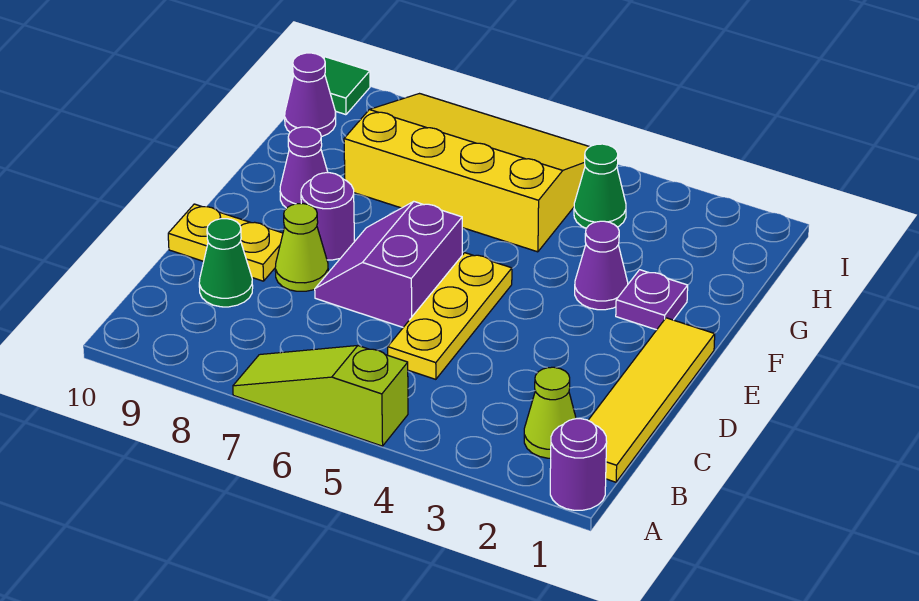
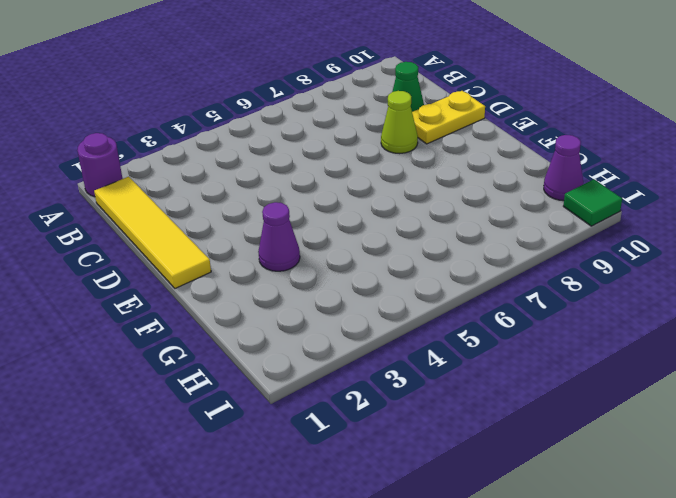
none -> lime slope A5:A7 level 1 top 5
none -> lime cone B2 level 1
none -> yellow plate C5:E5 level 1

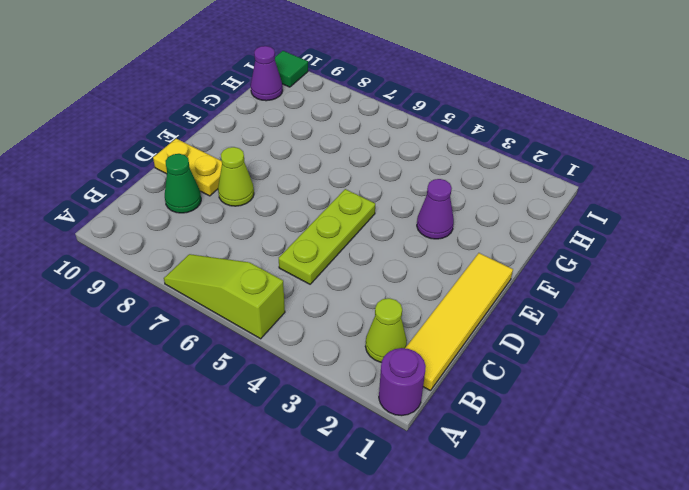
lime plate C5:E5 level 1 -> yellow plate C5:E5 level 1
none -> purple slope D6:E7 level 1 top 6
none -> purple round brick E8 level 1
none -> purple plate F2 level 1

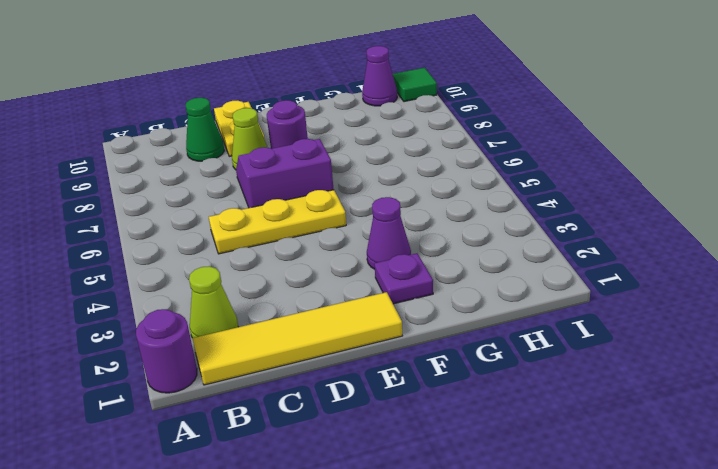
none -> lime slope A5:A7 level 1 top 5
none -> purple cone F9 level 1
none -> yellow slope G5:I8 level 1 top G

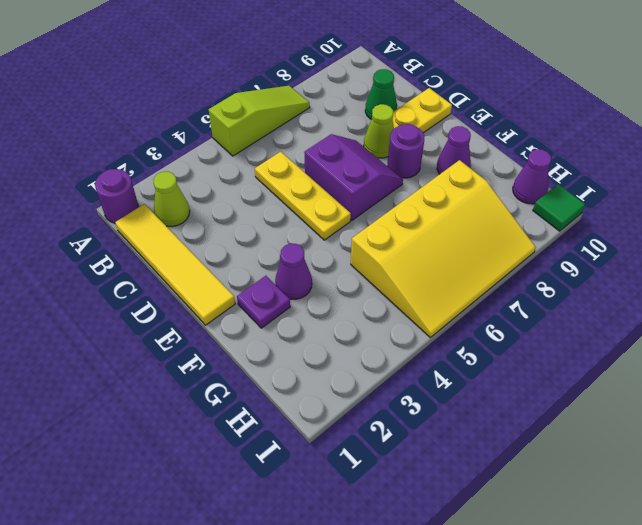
none -> green cone H4 level 1

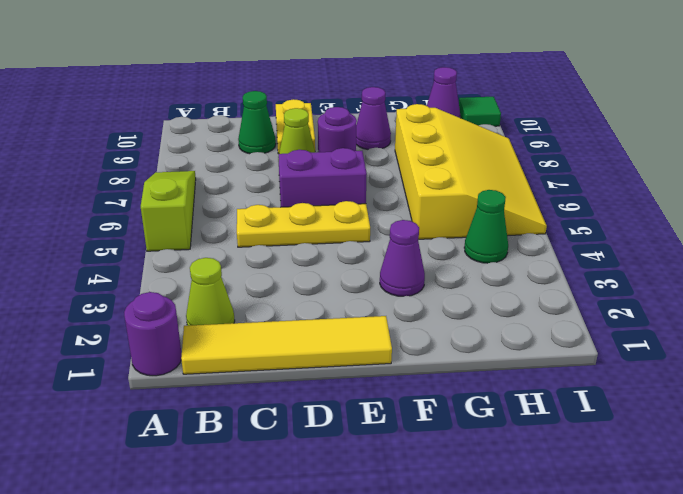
none -> purple plate F2 level 1

